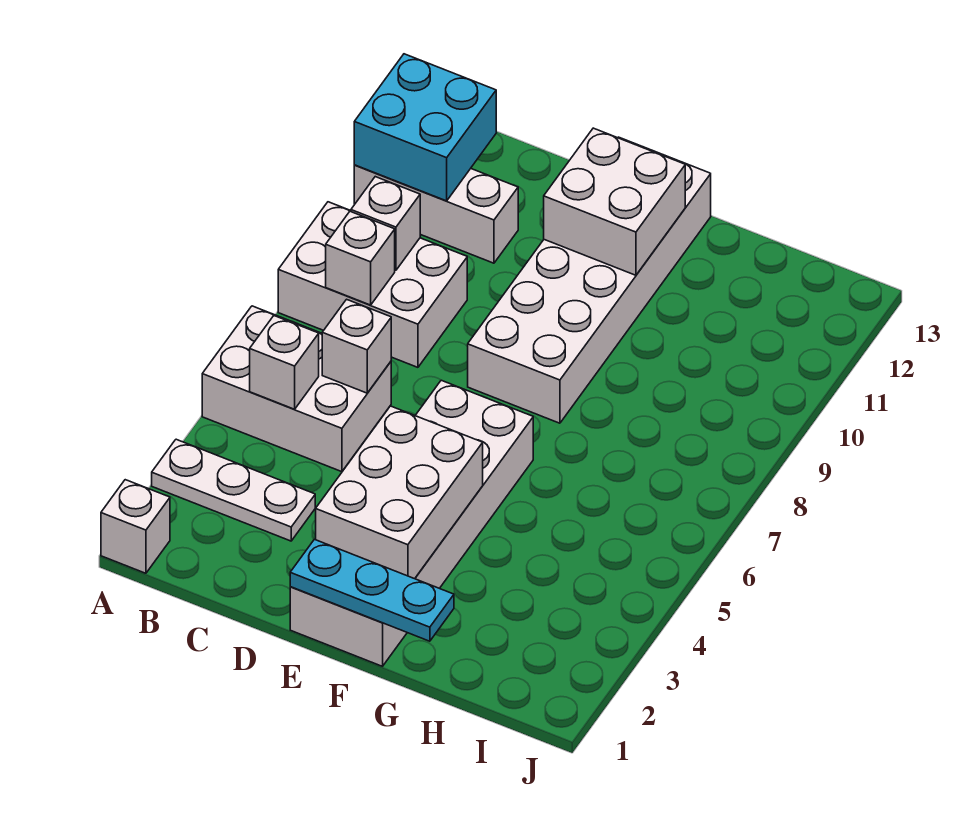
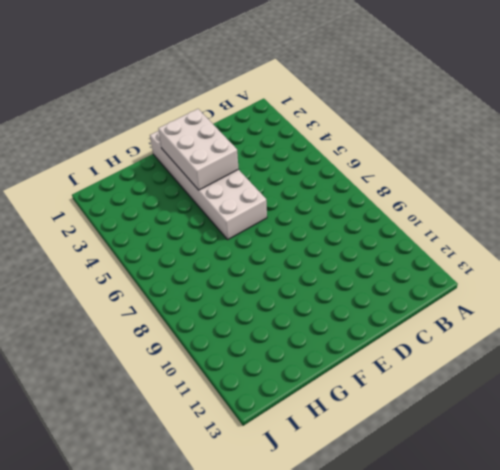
none -> white brick A1 level 1
none -> white plate A3:C3 level 1
none -> white brick A5:C6 level 1

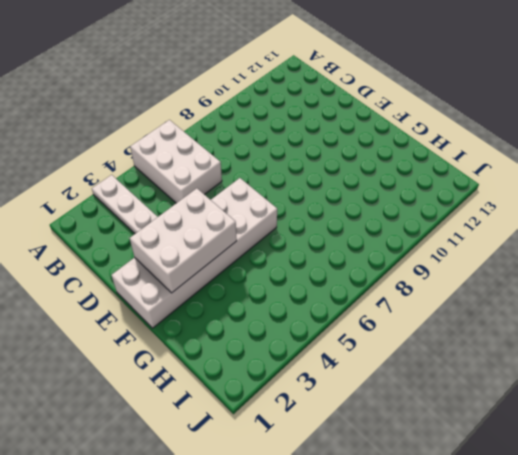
none -> white brick A1 level 1
none -> white brick A8:C9 level 1
none -> white brick A11:C11 level 1

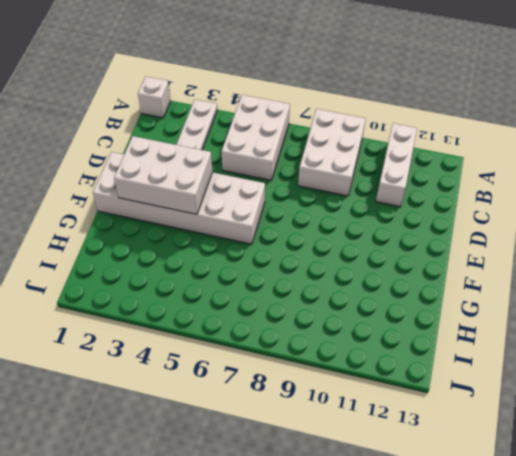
none -> white brick E8:F13 level 1
none -> cyan brick A11:B12 level 2
none -> white brick B5 level 2

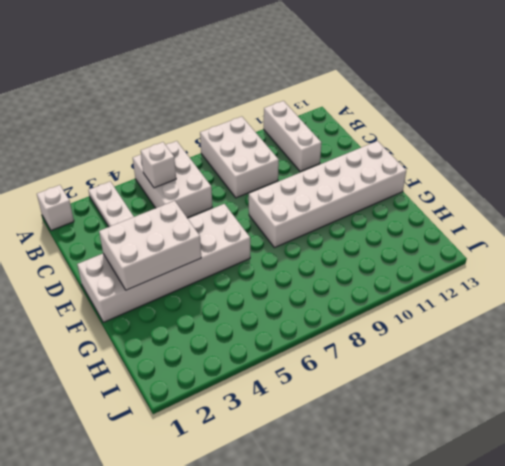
none -> cyan brick A11:B12 level 2
none -> white brick B8 level 2
none -> white brick B9 level 2

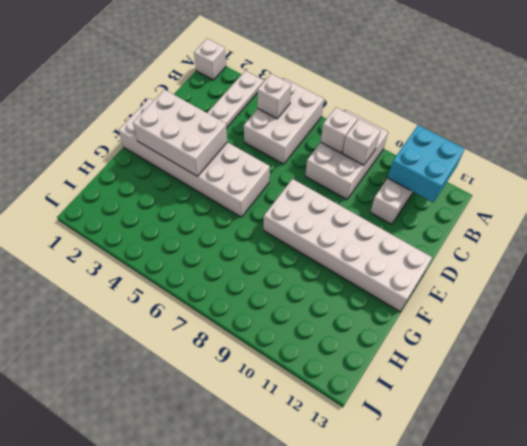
none -> white brick C6 level 2
none -> cyan plate E1:G1 level 2
none -> white brick E11:F12 level 2

